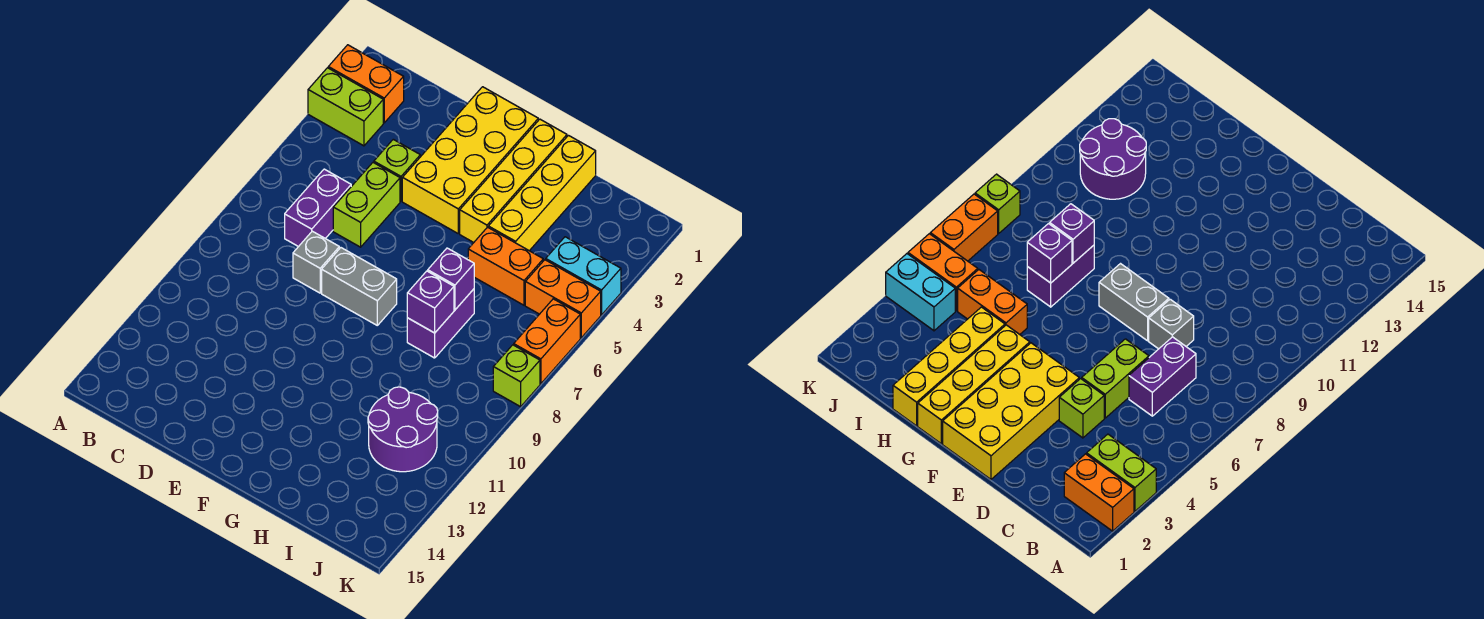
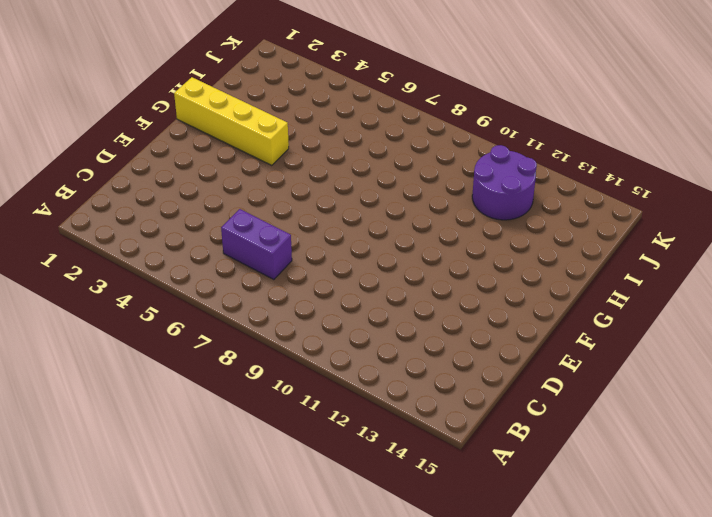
none -> orange brick A2:B2 level 1
none -> lime brick A3:B3 level 1
none -> lime brick D4 level 1

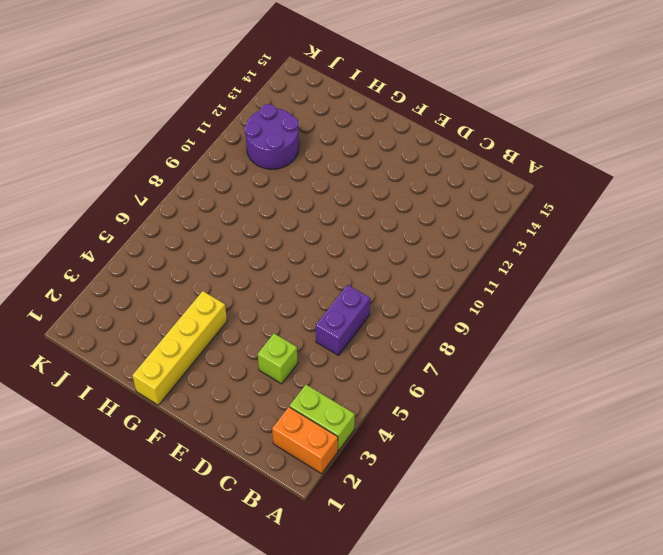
none -> lime brick D5:D6 level 1
none -> grey brick D8 level 1
none -> yellow brick E1:F4 level 1

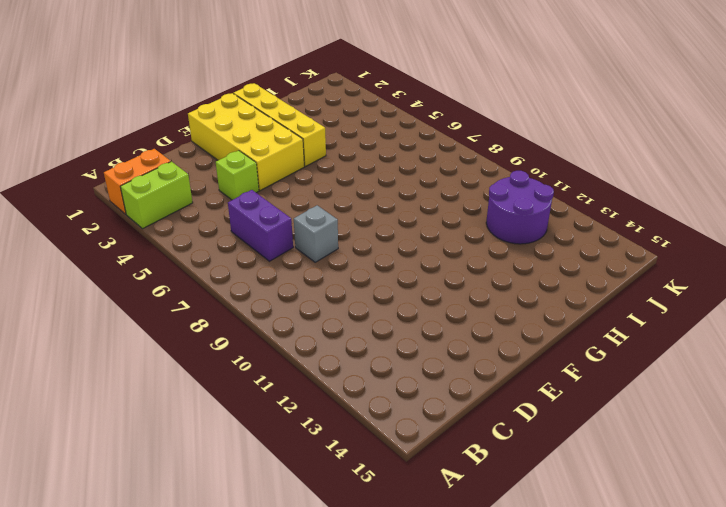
none -> lime brick D5:D6 level 1
none -> grey brick E8:F8 level 1
none -> yellow brick H1:H4 level 1

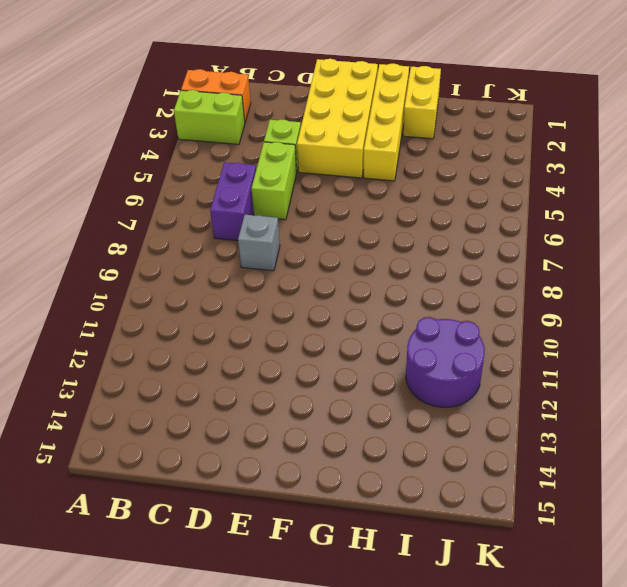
yellow brick H1:H2 level 1 -> yellow brick H1:H4 level 1
none -> grey brick E8:F8 level 1
none -> orange brick H5:I5 level 1
none -> purple brick H7:H8 level 1

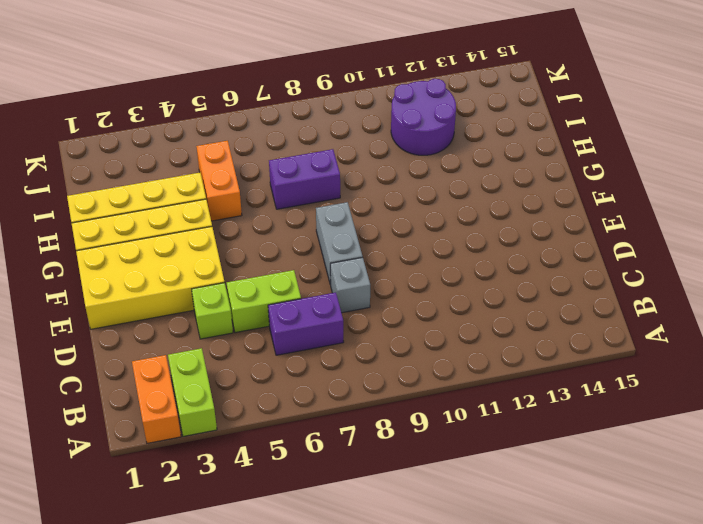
none -> cyan brick J4:K4 level 1
none -> orange brick J5:K5 level 1
none -> orange brick K6:K7 level 1

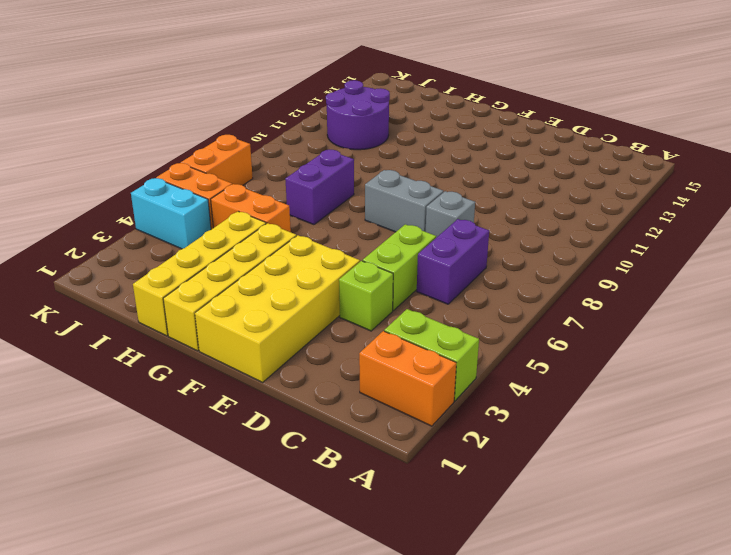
none -> lime brick K8 level 1
none -> purple brick H7 level 2
none -> purple brick H8 level 2

